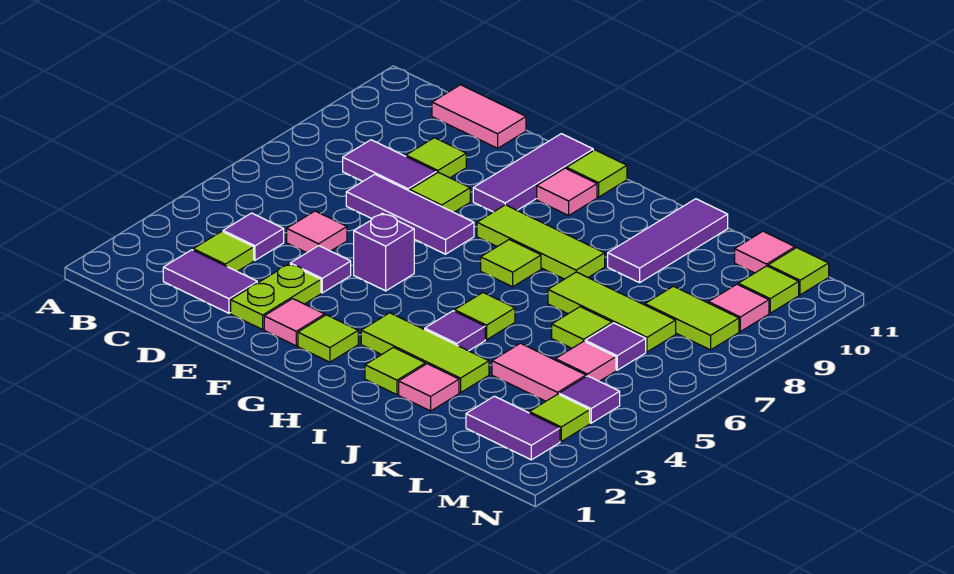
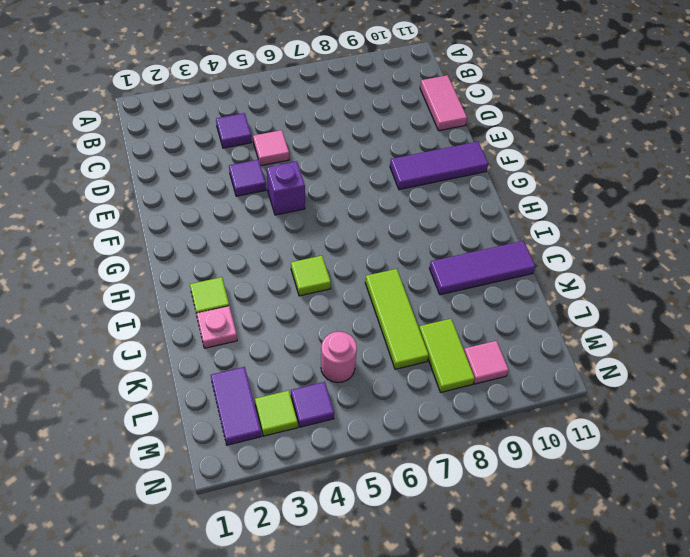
pink plate J2 level 1 -> pink tile J2 level 1
pink round brick L5 level 1 -> pink tile L5 level 1
none -> purple tile C2:D2 level 1
none -> lime tile C3 level 1
none -> purple tile C8:D8 level 1
none -> purple tile D7:F7 level 1

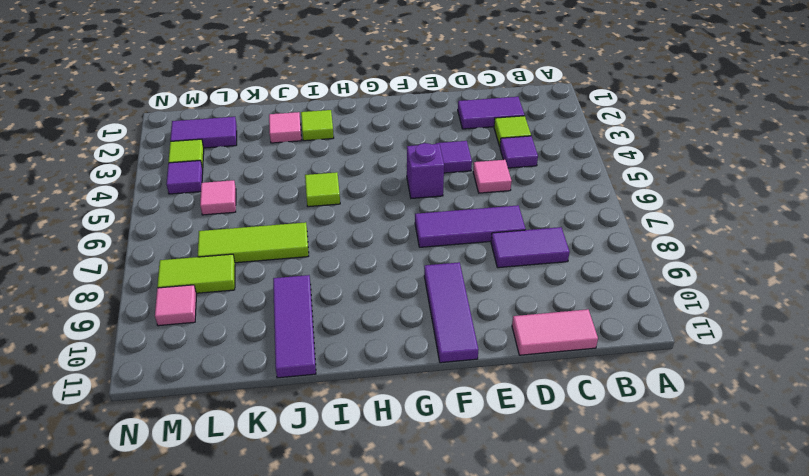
none -> lime tile D9 level 1
none -> lime plate E2:E3 level 1
none -> lime tile E8 level 1
none -> pink tile F2 level 1

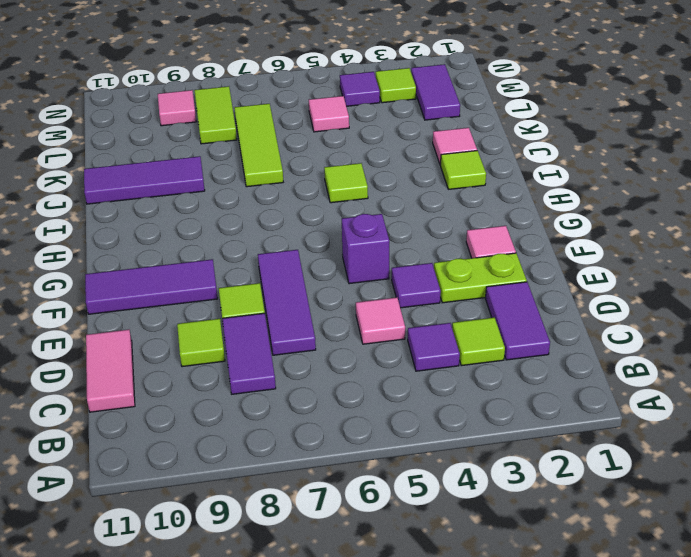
none -> lime tile G2 level 1
none -> lime tile G8:I8 level 1
none -> pink tile G10 level 1
none -> lime tile G11 level 1

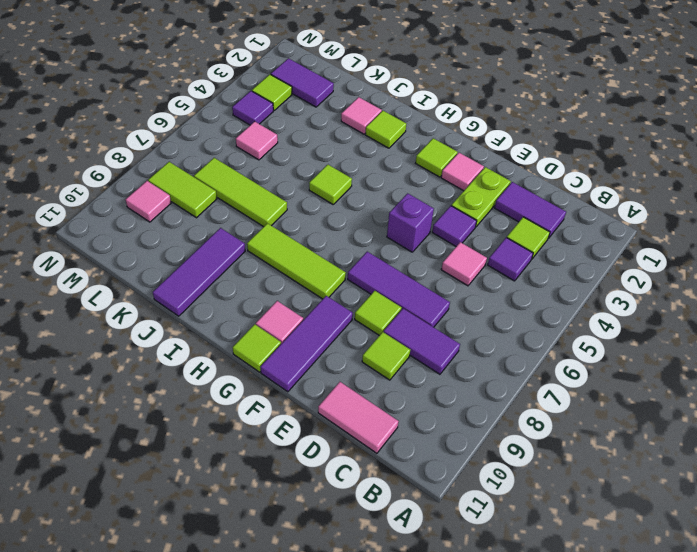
none -> lime tile H3:J3 level 1
none -> lime tile H7 level 1
none -> purple tile I4 level 1
none -> pink tile K4:L4 level 1

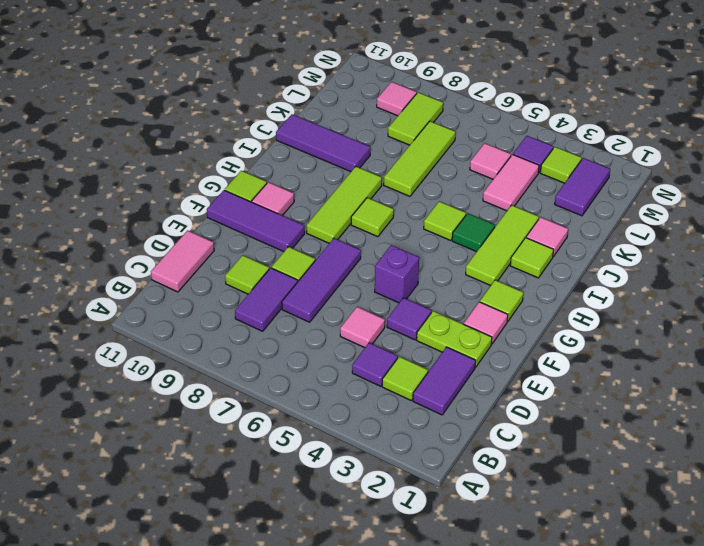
green tile I4 level 1 -> purple tile I4 level 1
none -> lime tile K6 level 1
none -> purple tile L6 level 1
none -> pink tile L11 level 1
none -> lime tile M10 level 1

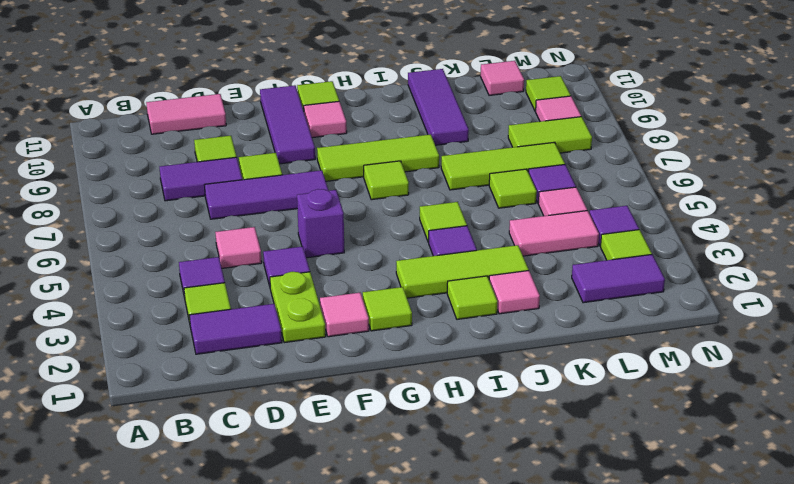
none -> lime tile M11 level 1

